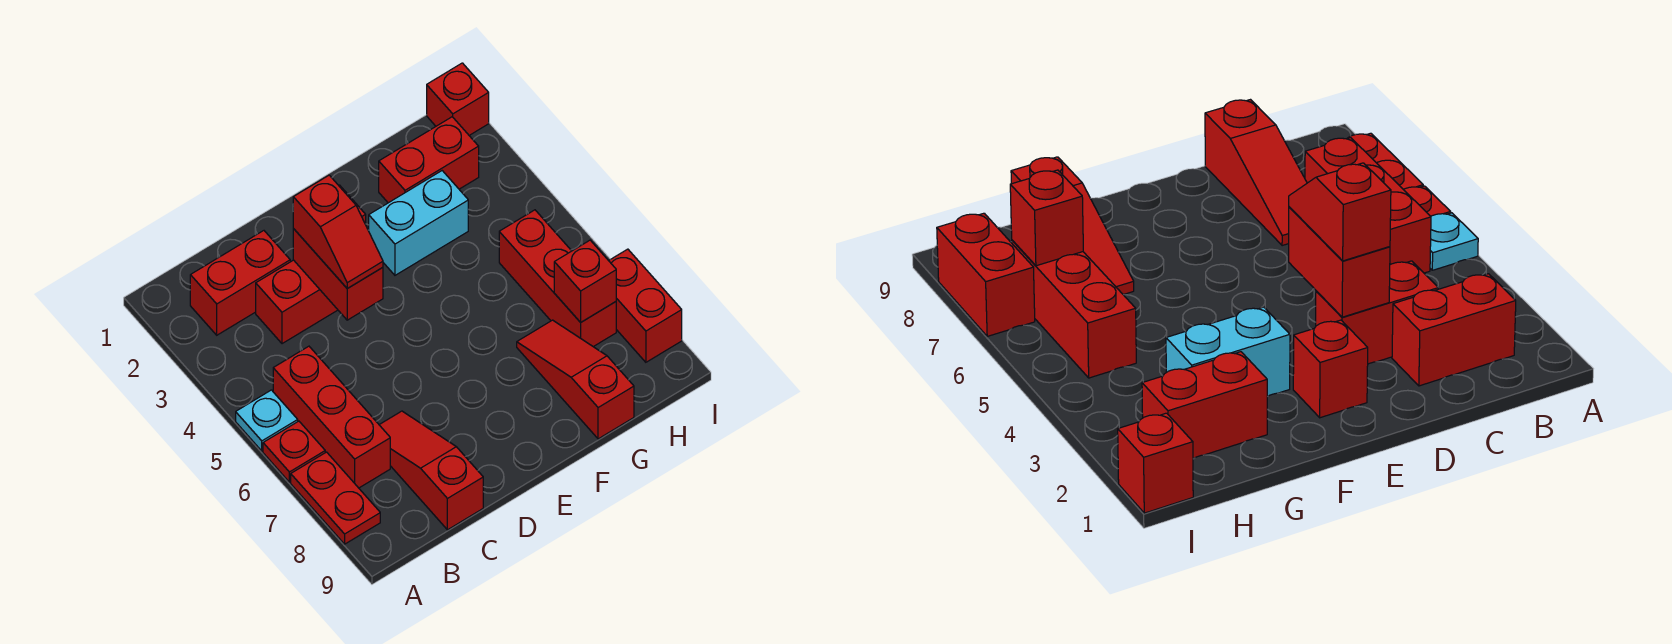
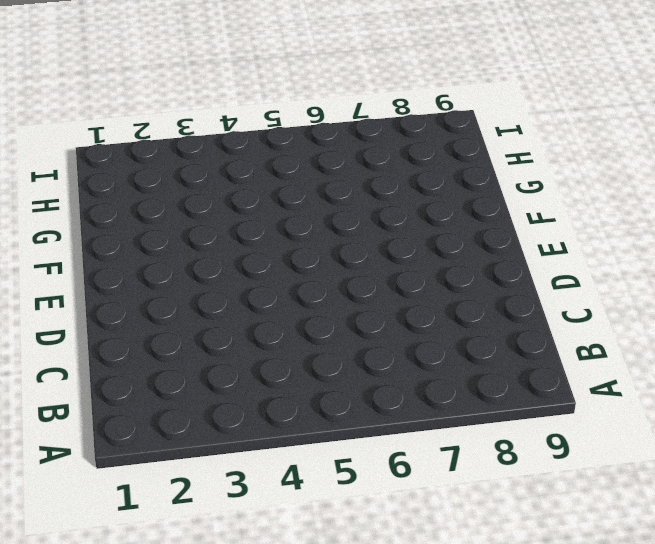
none -> cyan plate A5 level 1
none -> red plate A6 level 1
none -> red plate A7:A8 level 1

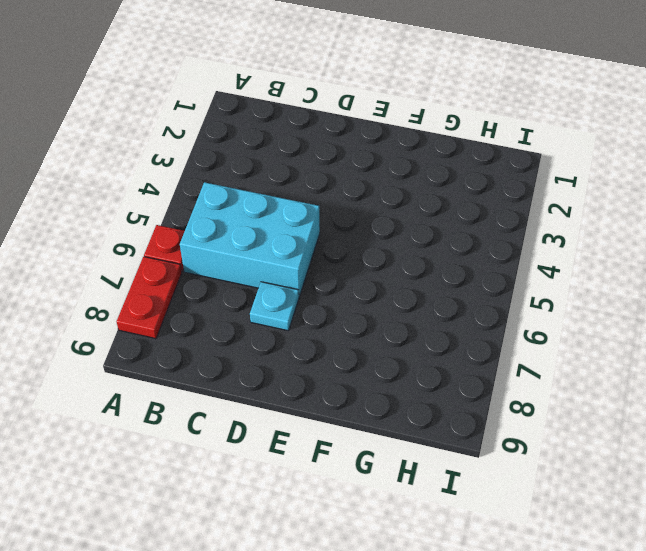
cyan brick B5:D6 level 1 -> red brick B5:B7 level 1
cyan plate D7 level 1 -> cyan plate A5 level 1
none -> red brick B2:C2 level 1
none -> red brick C3:D3 level 1
none -> red slope C7:C9 level 1 top 9

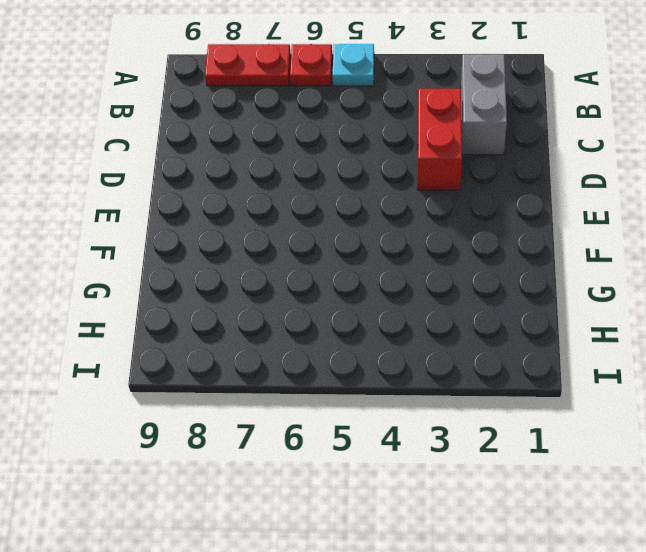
grey brick B2:C2 level 1 -> red brick B2:C2 level 1
none -> red brick B5:B7 level 1
none -> red slope C7:C9 level 1 top 9
none -> red brick E2 level 1

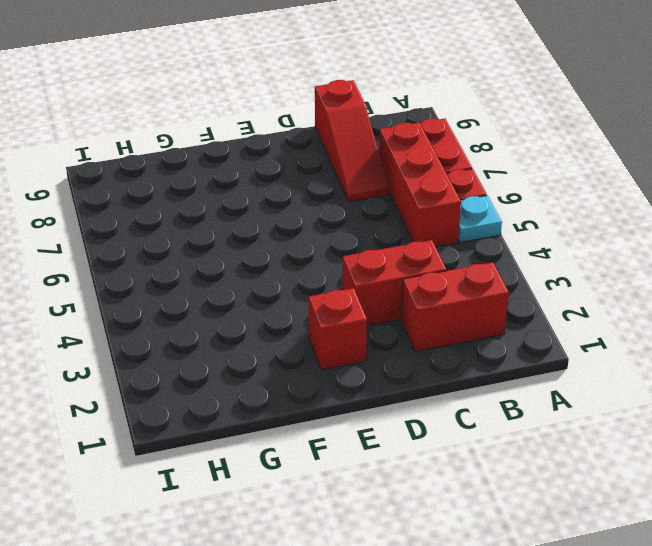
none -> cyan brick F3:G3 level 1
none -> red brick G2:H2 level 1
none -> red slope G7:G9 level 1 top 9

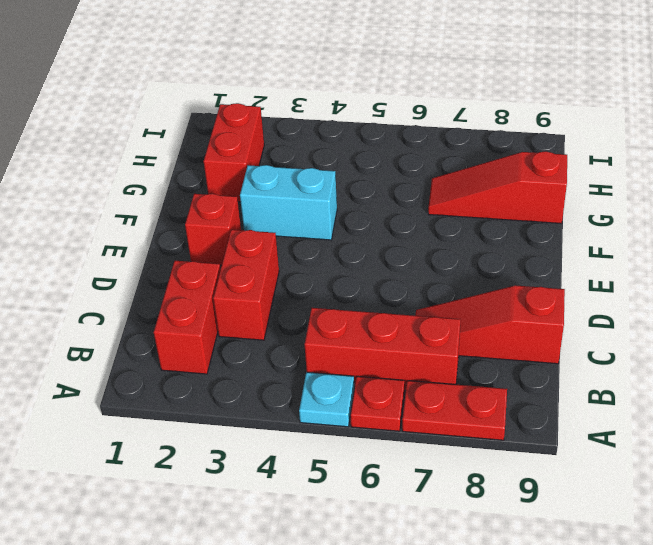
cyan brick F3:F4 level 1 -> cyan brick F3:G3 level 1
none -> red brick H5:H7 level 1
none -> red brick I1 level 1
none -> red brick I7:I8 level 1

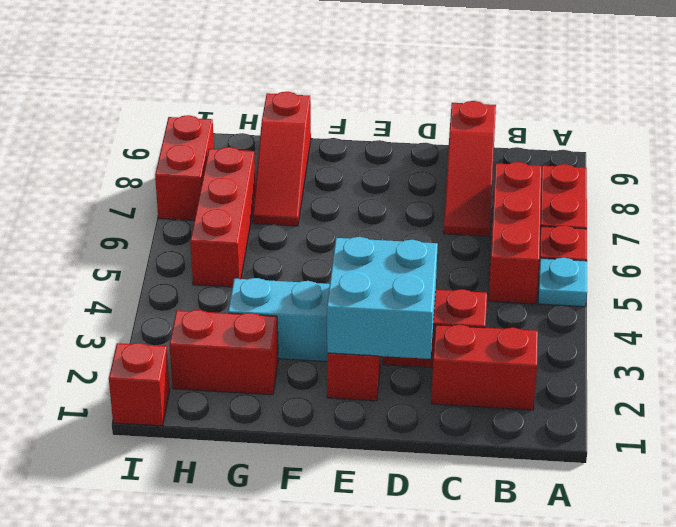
cyan brick D2:E3 level 2 -> red brick D3:D4 level 2
none -> red brick H7 level 2
none -> red slope D3:D4 level 3 top 3

